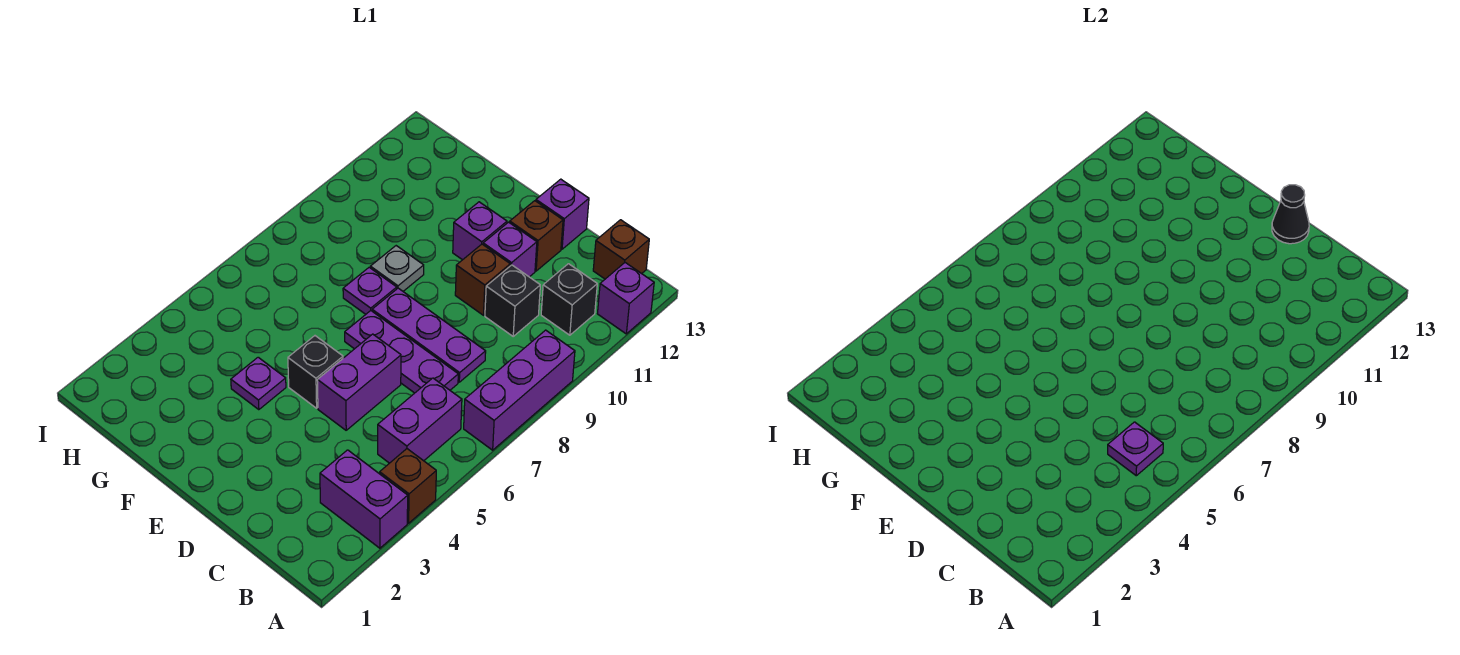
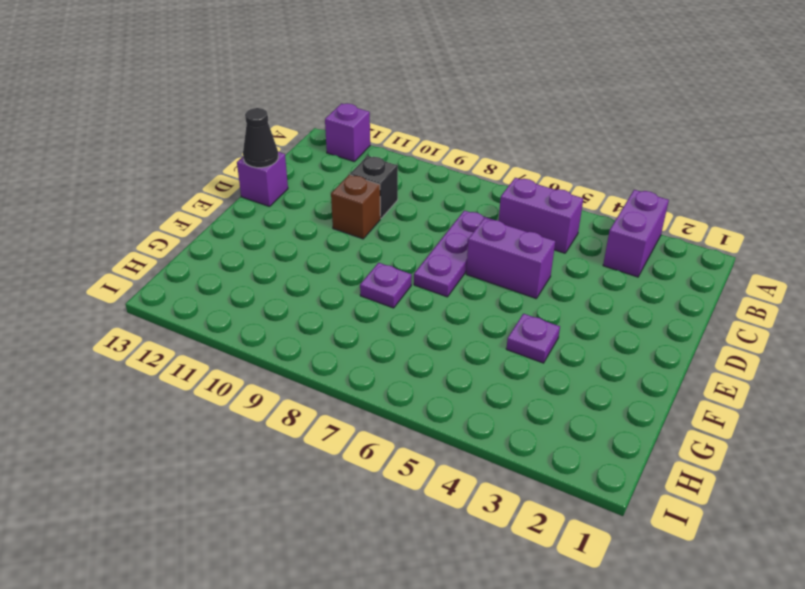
none -> brown brick A4 level 1
none -> purple brick A7:A9 level 1
none -> black brick B11 level 1

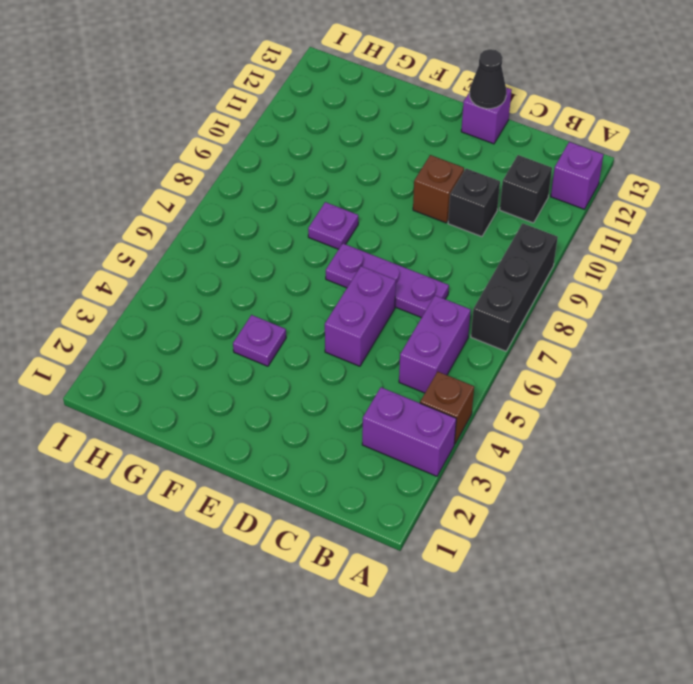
black brick A7:A9 level 1 -> purple brick A7:A9 level 1
none -> brown brick B13 level 1
none -> purple plate C8:E8 level 1
none -> purple brick D11 level 1

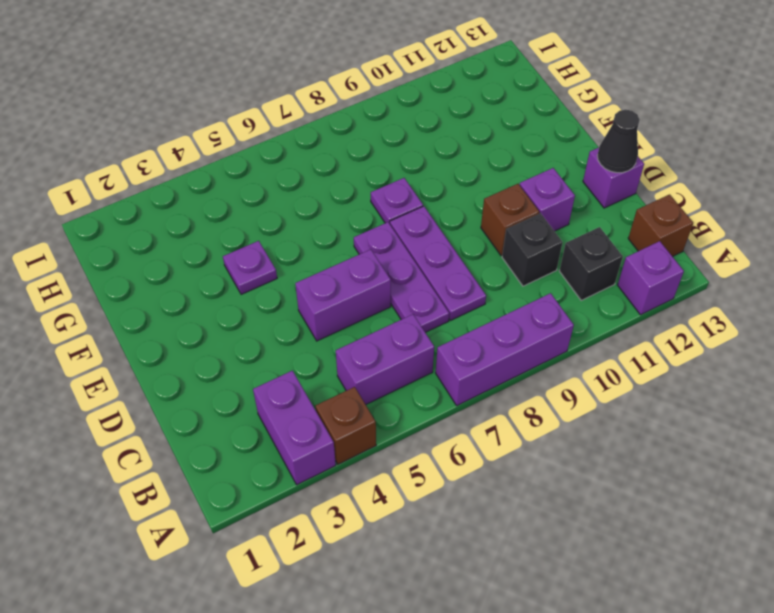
none -> brown brick D12 level 1
none -> black brick E5 level 1
none -> purple brick E11 level 1

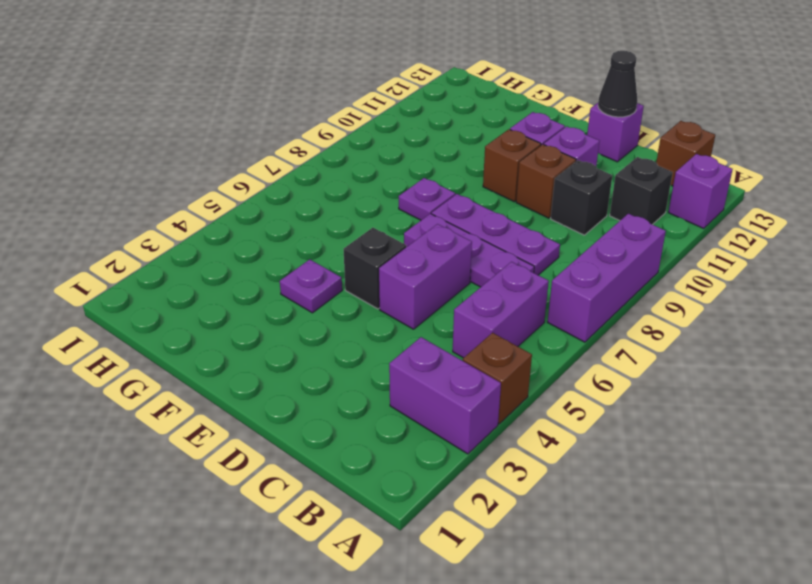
brown brick E10 level 1 -> brown brick D12 level 1
none -> grey plate F9 level 1
none -> purple plate B5 level 2

